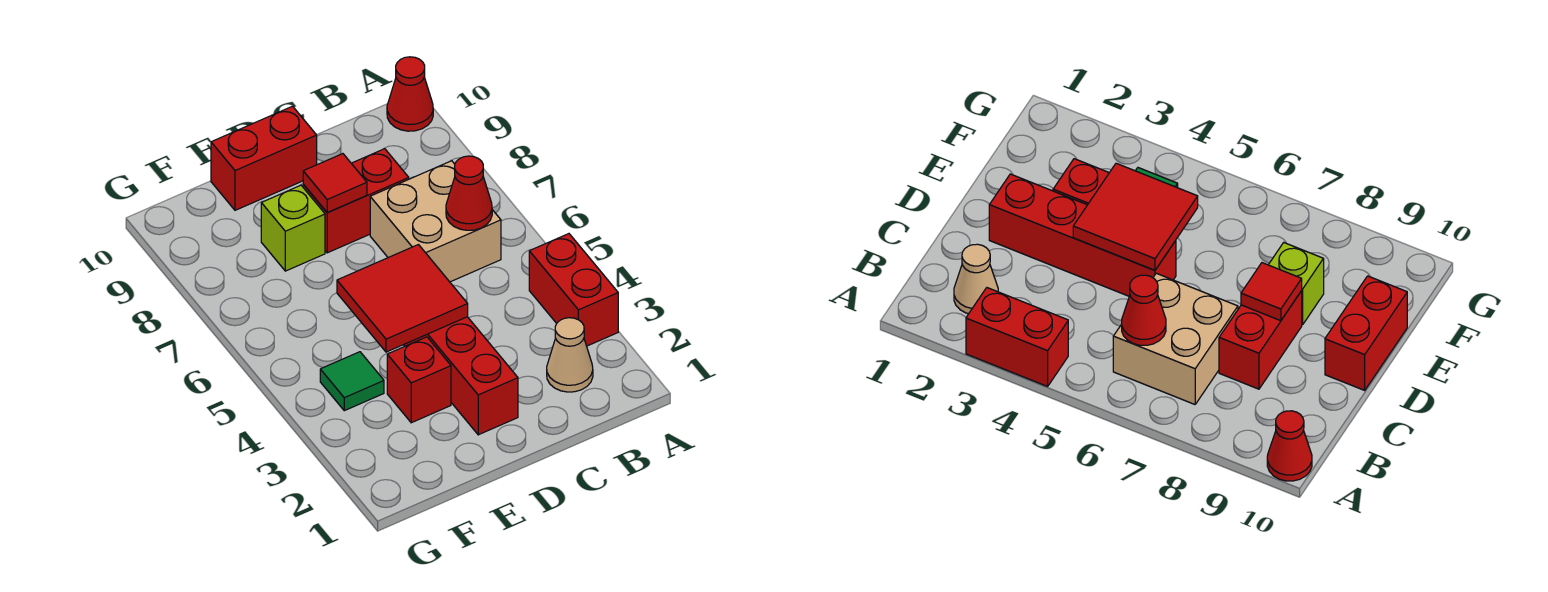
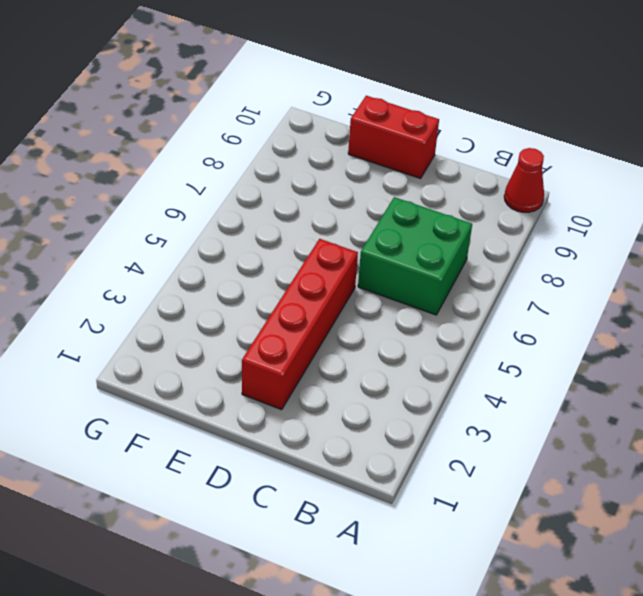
green brick B6:C7 level 1 -> tan brick B6:C7 level 1
none -> red brick A3:A4 level 1
none -> tan cone B2 level 1
none -> red brick C8:D8 level 1

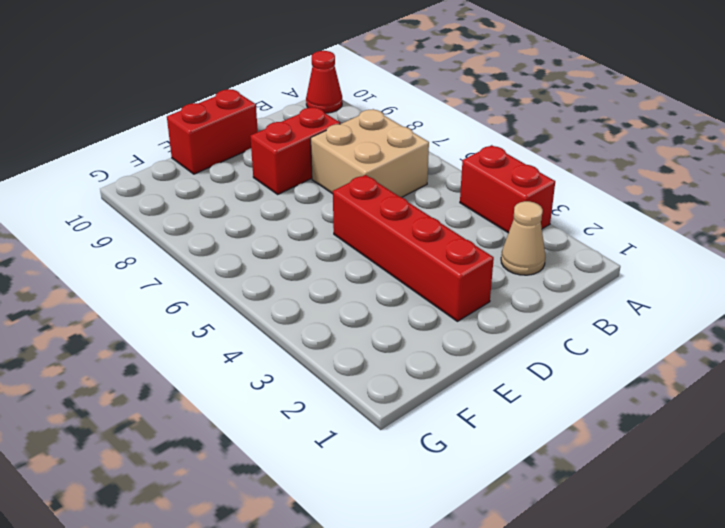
none -> red brick E3 level 1
none -> lime brick E8 level 1
none -> green tile F4 level 1

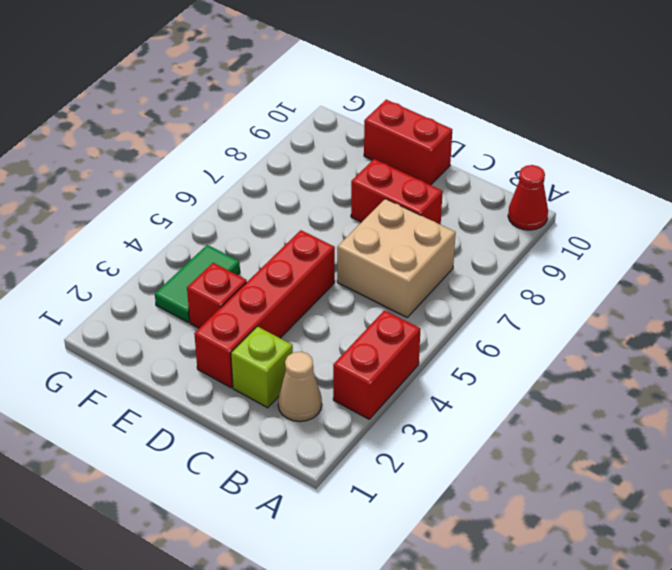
lime brick C2 level 1 -> lime brick E8 level 1
green tile F3:F4 level 1 -> green tile F4 level 1
none -> red cone B6 level 2
none -> red tile D4:E5 level 2
none -> red tile D8 level 2

